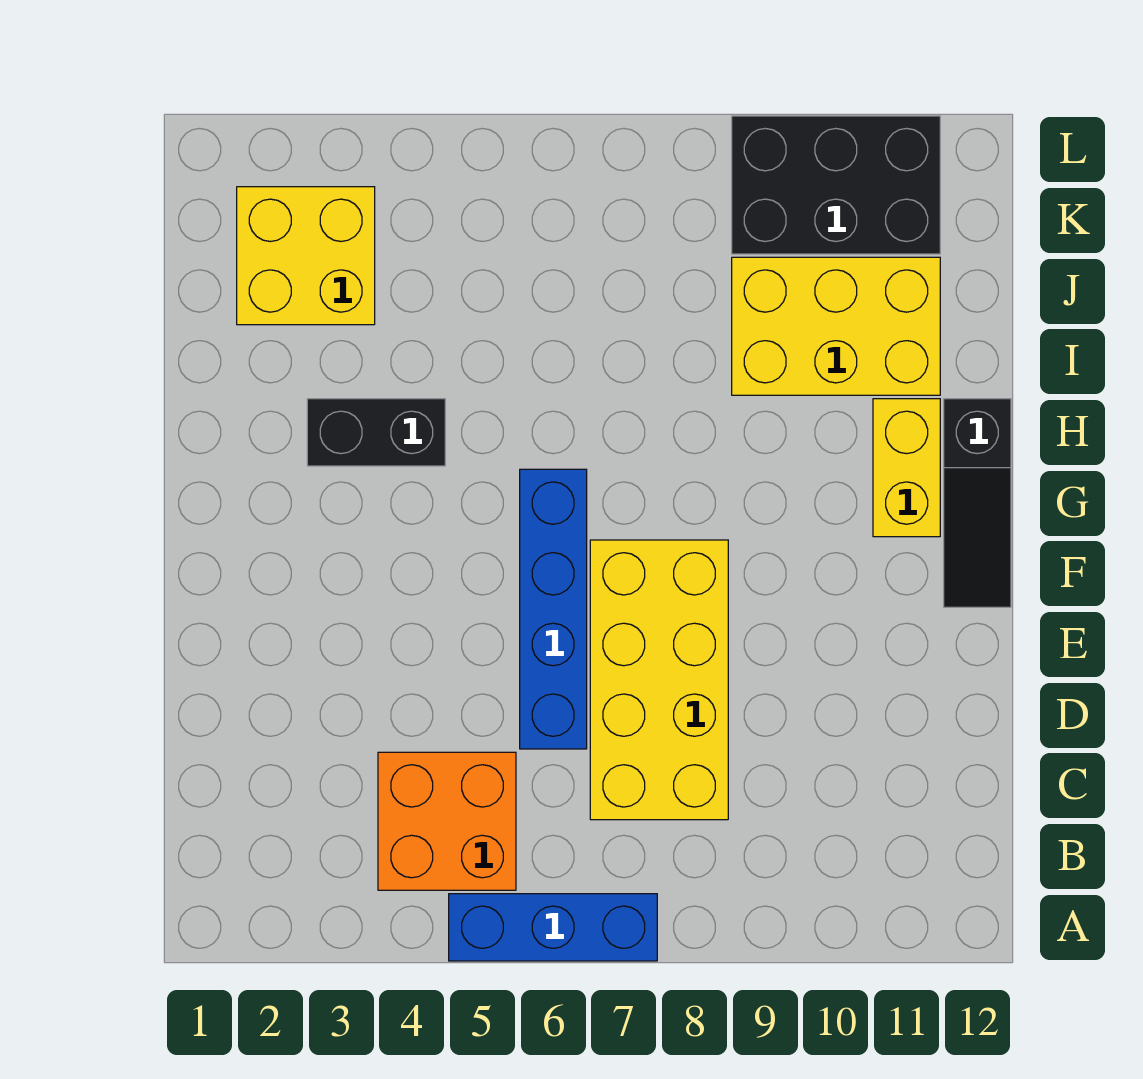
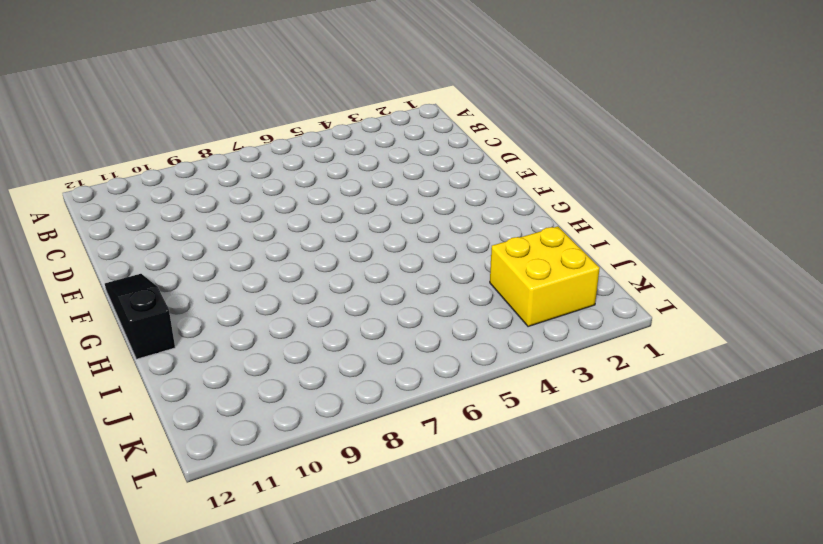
none -> blue brick A5:A7 level 1
none -> orange brick B4:C5 level 1

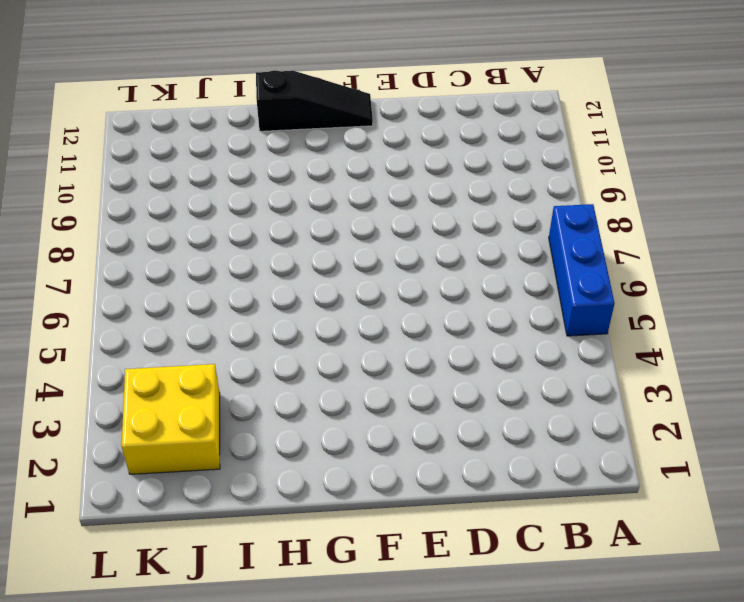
none -> orange brick B4:C5 level 1
none -> yellow brick C7:F8 level 1

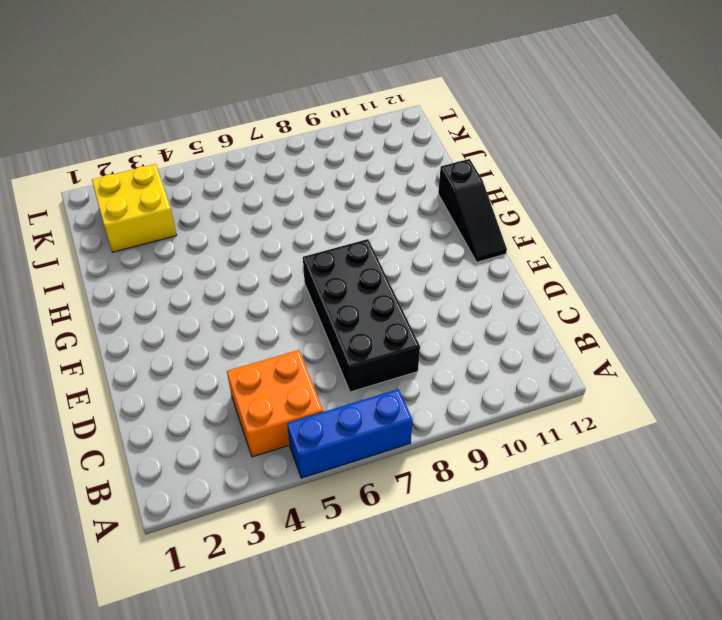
black brick C7:F8 level 1 -> yellow brick C7:F8 level 1
none -> blue brick D6:G6 level 1
none -> yellow brick G11:H11 level 1

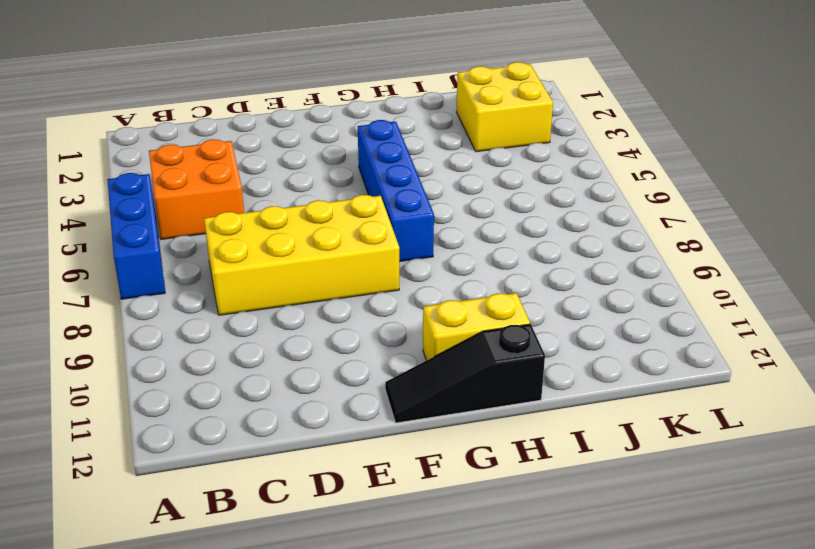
blue brick G4:G7 level 1 -> blue brick D6:G6 level 1
none -> black brick H3:H4 level 1
none -> yellow brick I9:J11 level 1

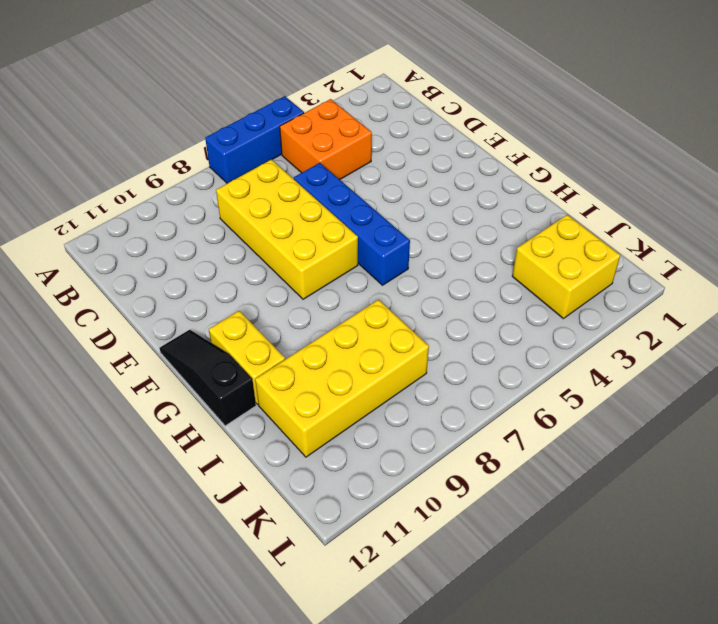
yellow brick I8:J11 level 1 -> yellow brick I9:J11 level 1
none -> black brick H3:H4 level 1
none -> black brick K9:L11 level 1

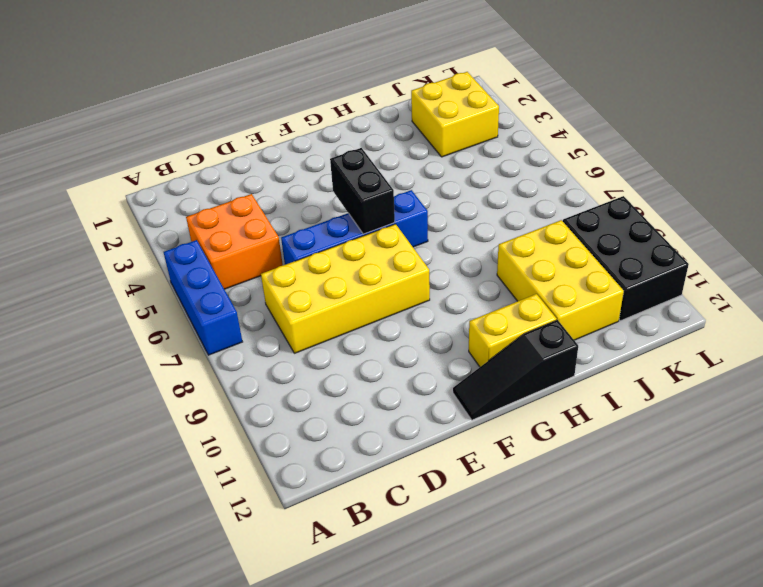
black brick F5:F6 level 2 -> black brick H3:H4 level 1

